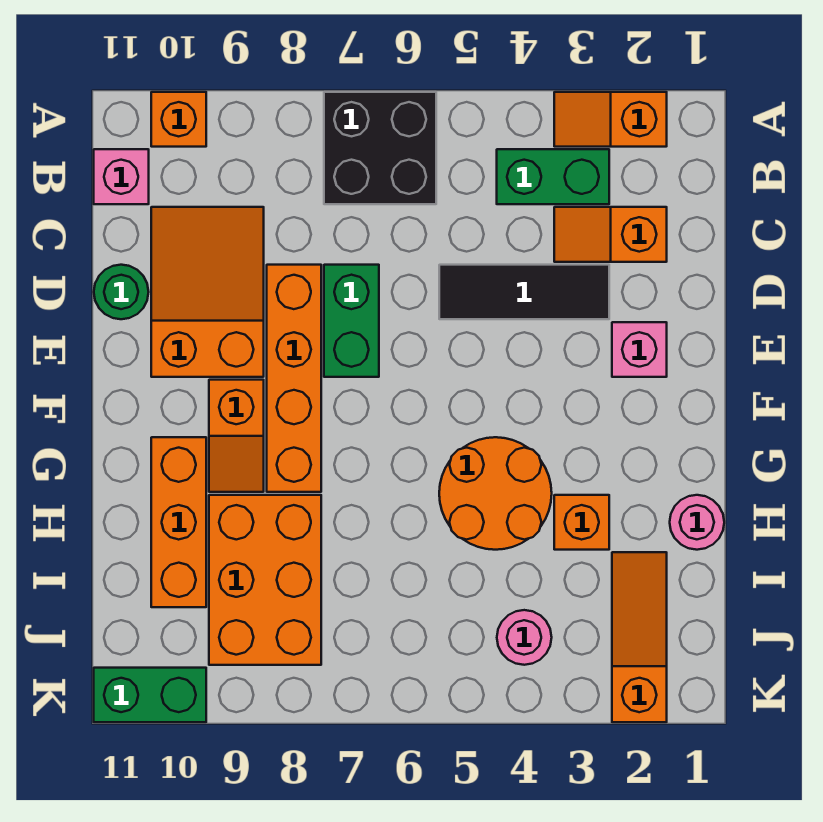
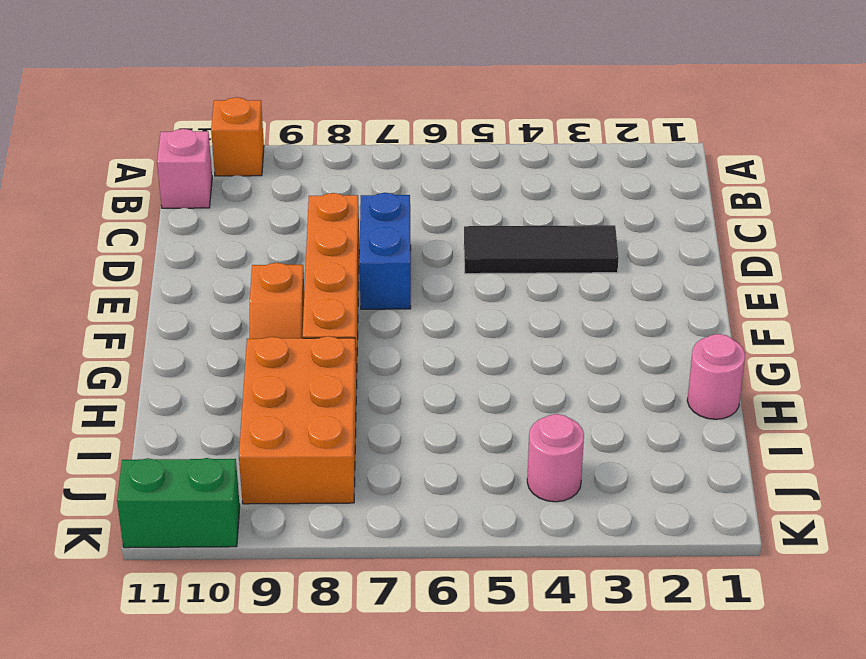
blue brick D7:E7 level 1 -> green brick D7:E7 level 1
none -> orange slope A2:A3 level 1 top 2
none -> black brick A6:B7 level 1
none -> green brick B3:B4 level 1

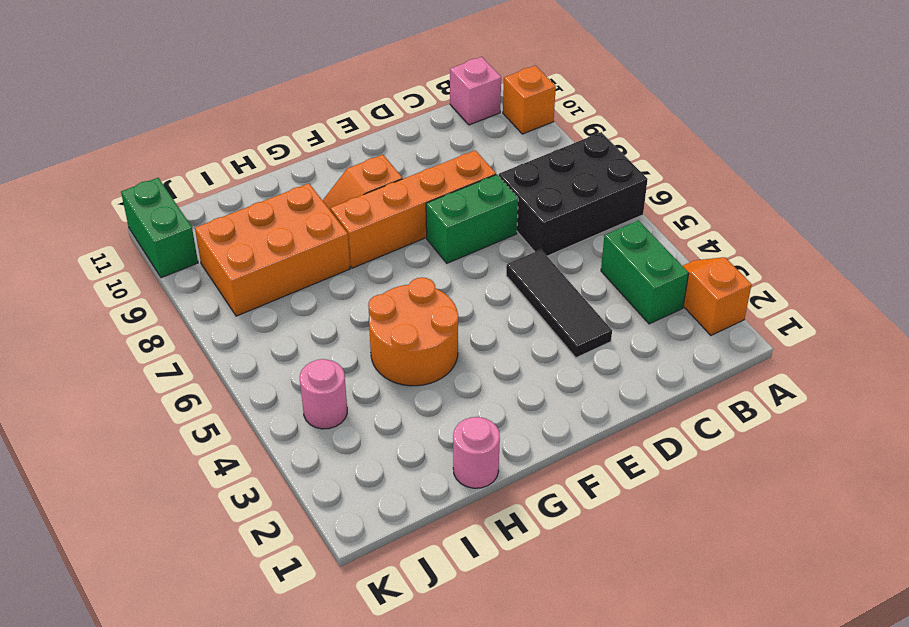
black brick A6:C7 level 1 -> black brick A6:B7 level 1
none -> orange slope C2:C3 level 1 top 2
none -> orange slope C9:E10 level 1 top E
none -> green round brick D11 level 1

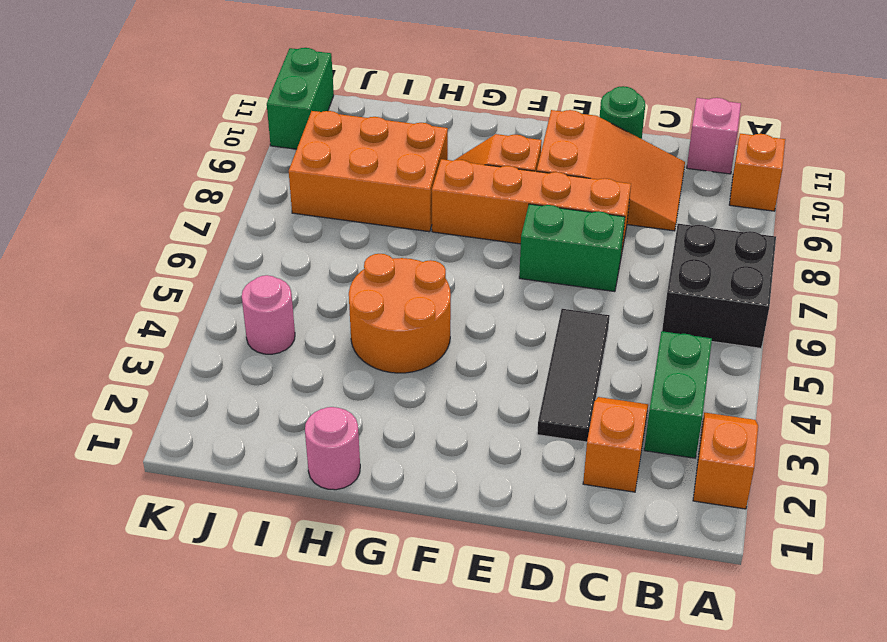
none -> pink brick E2 level 1
none -> orange brick G10:I10 level 1
none -> orange brick H3 level 1

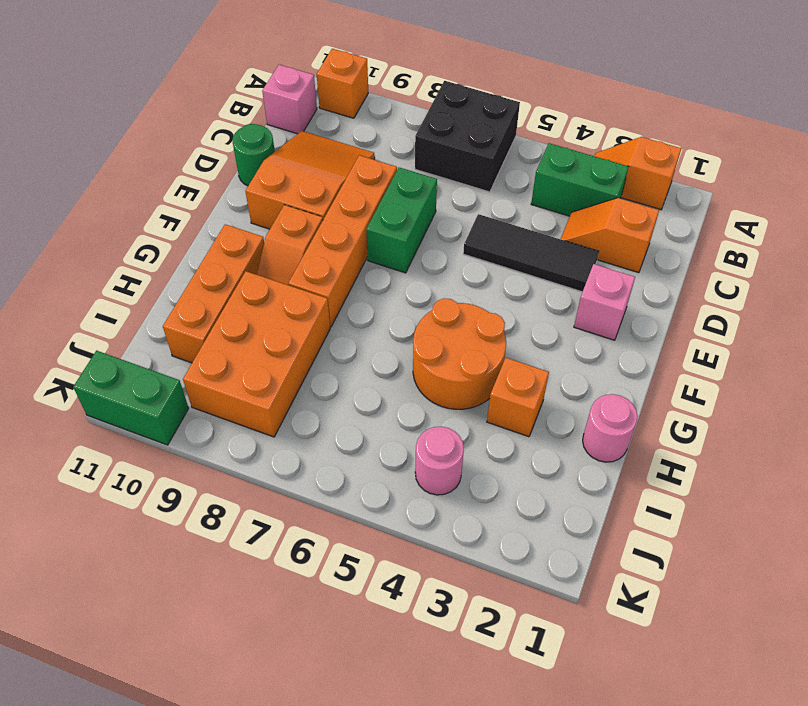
none -> orange slope I2:K2 level 1 top K

